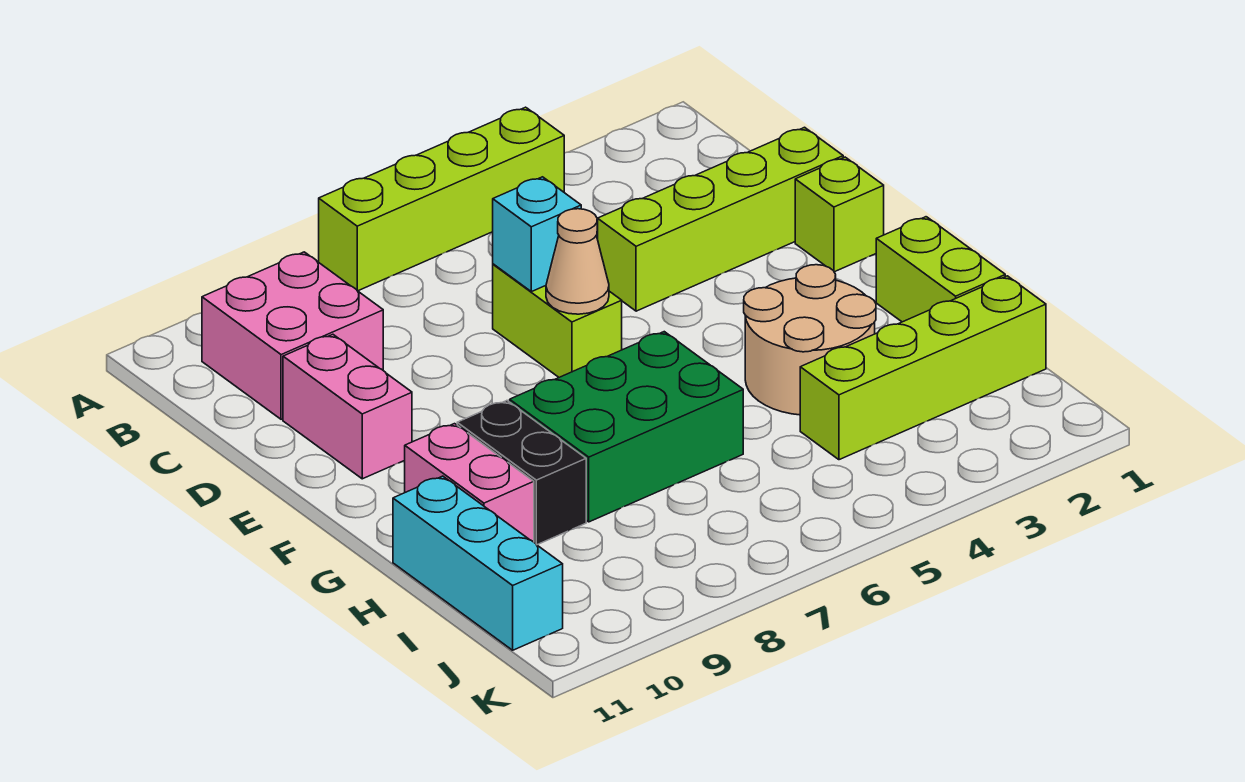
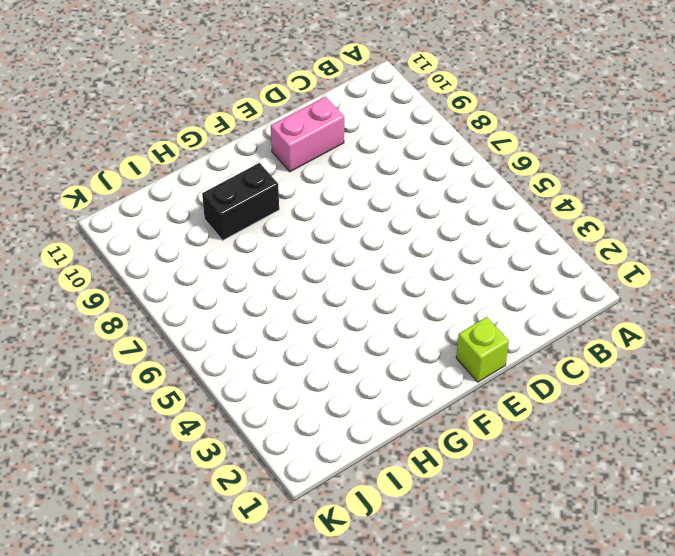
none -> lime brick A4:A7 level 1
none -> pink brick B9:C10 level 1
none -> lime brick D1:D4 level 1

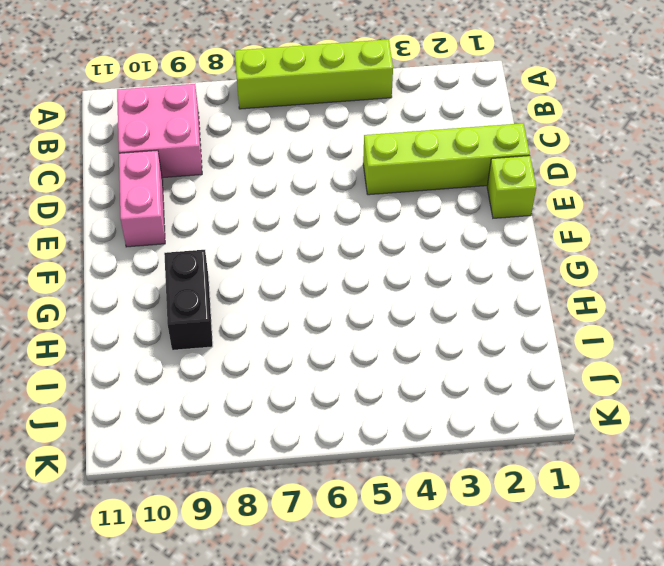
none -> lime brick D6:E6 level 1
none -> lime brick G1:H1 level 1
none -> tan round brick G3:H4 level 1

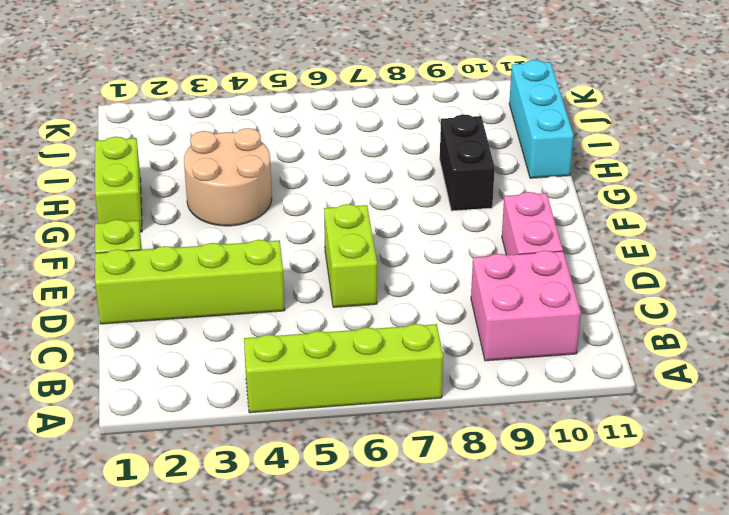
none -> green brick G6:H8 level 1
none -> pink brick G10:H10 level 1
none -> lime brick I1:I4 level 1

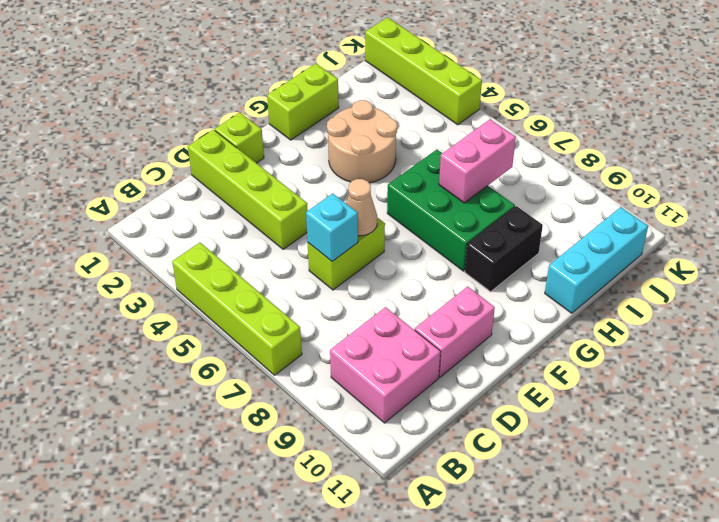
pink brick H7:I7 level 2 -> pink brick G10:H10 level 1
lime brick K1:K4 level 1 -> lime brick I1:I4 level 1

